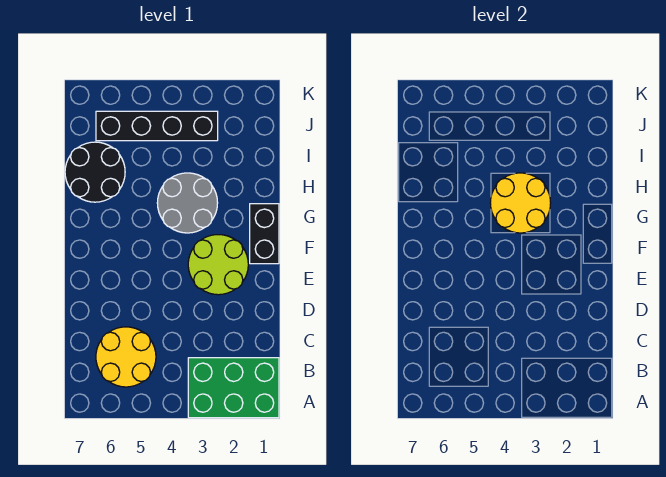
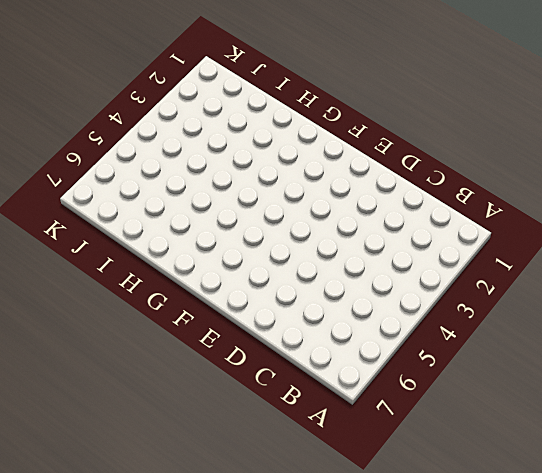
none -> green brick A1:B3 level 1
none -> yellow round brick B5:C6 level 1

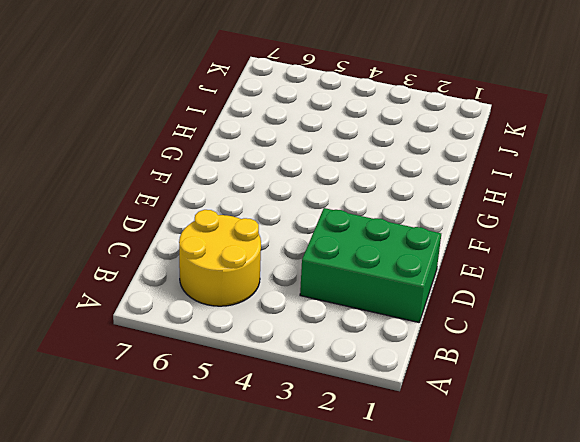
green brick C1:D3 level 1 -> green brick A1:B3 level 1
none -> lime round brick E2:F3 level 1
none -> black brick F1:G1 level 1

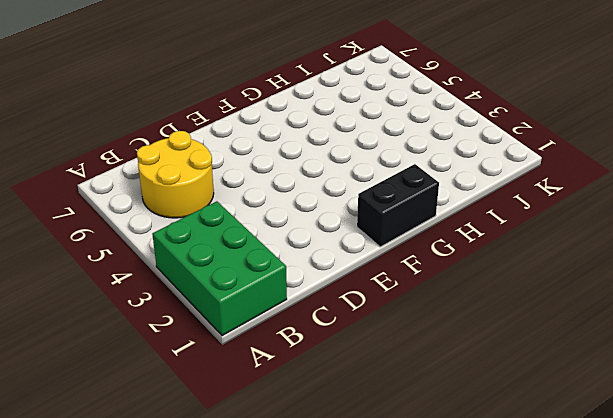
none -> lime round brick E2:F3 level 1
none -> grey round brick G3:H4 level 1

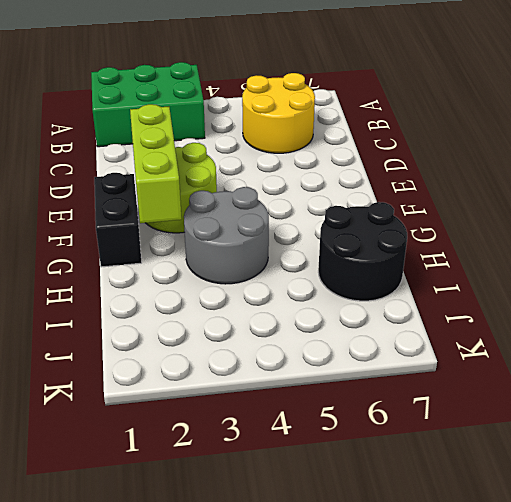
lime brick E2:G2 level 2 -> none
none -> black brick J3:J6 level 1
none -> yellow round brick G3:H4 level 2

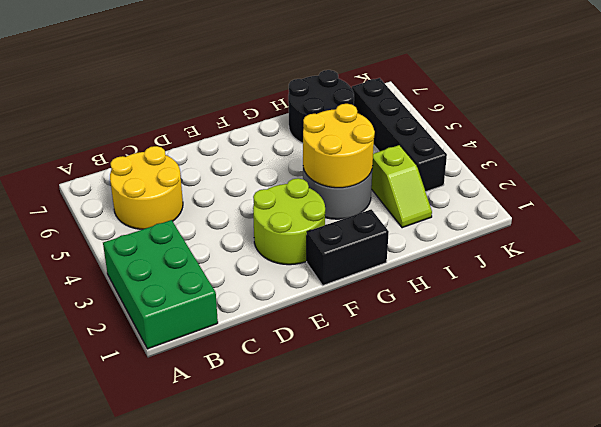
lime slope I2:I3 level 1 top 3 -> none

